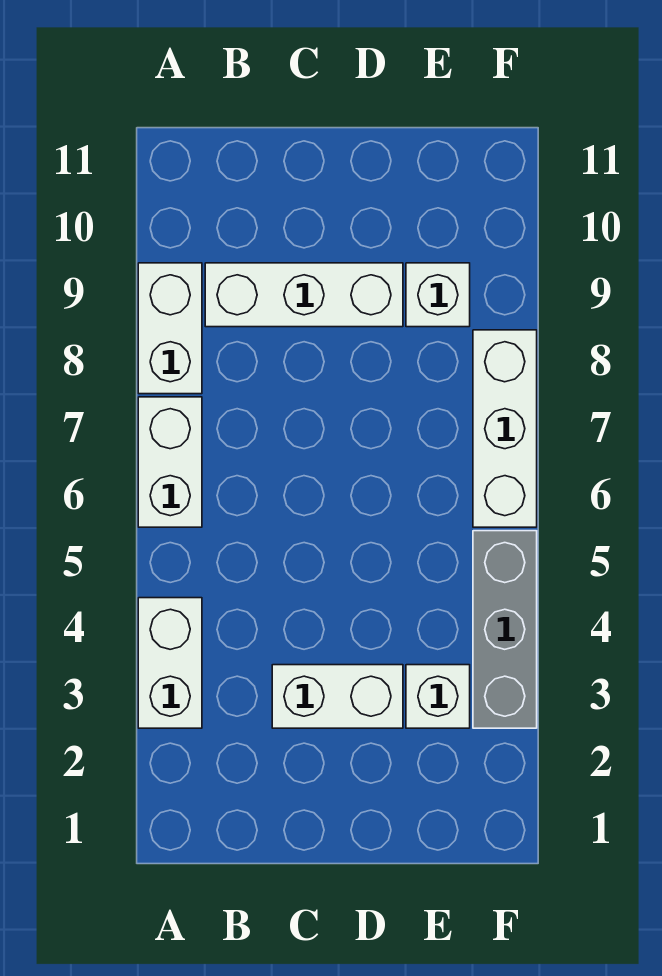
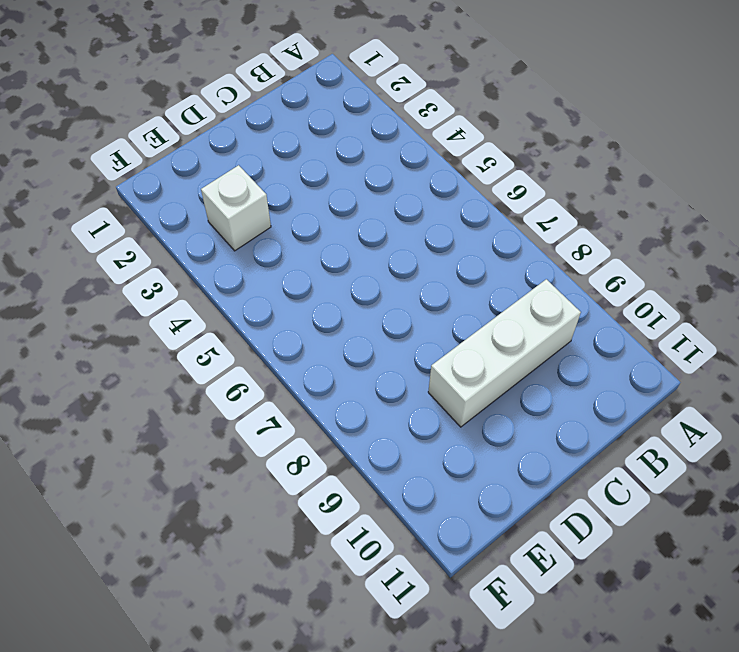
none -> white brick A3:A4 level 1
none -> white brick A6:A7 level 1

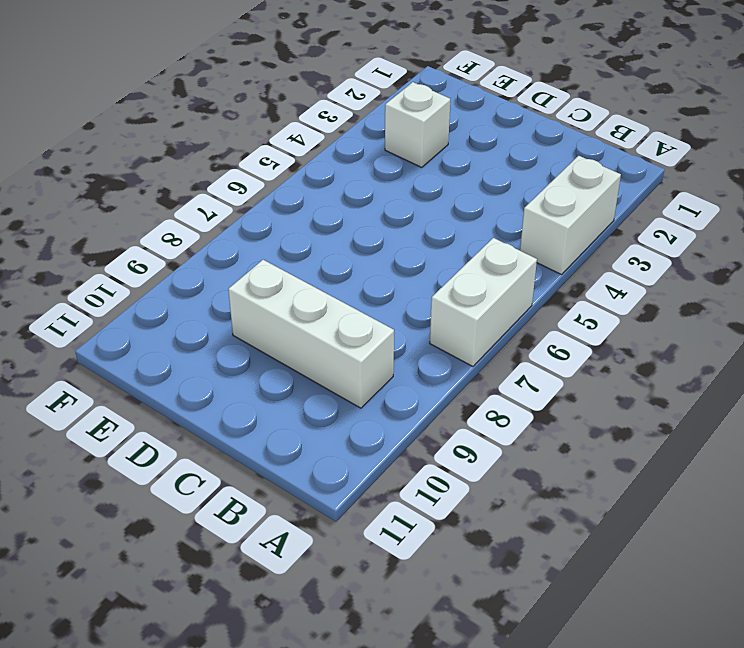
none -> white brick A8:A9 level 1
none -> white brick C3:D3 level 1

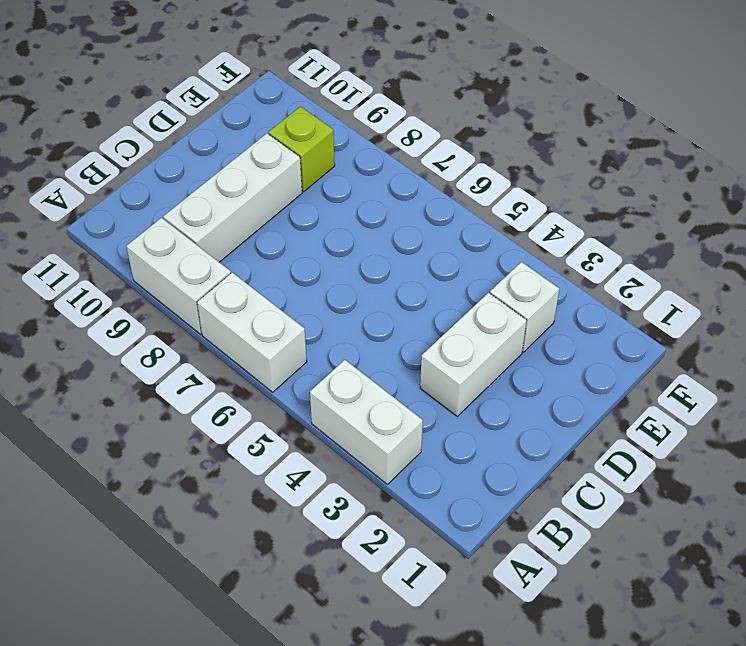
lime brick E9 level 1 -> white brick E9 level 1
none -> grey brick F3:F5 level 1
none -> white brick F6:F8 level 1

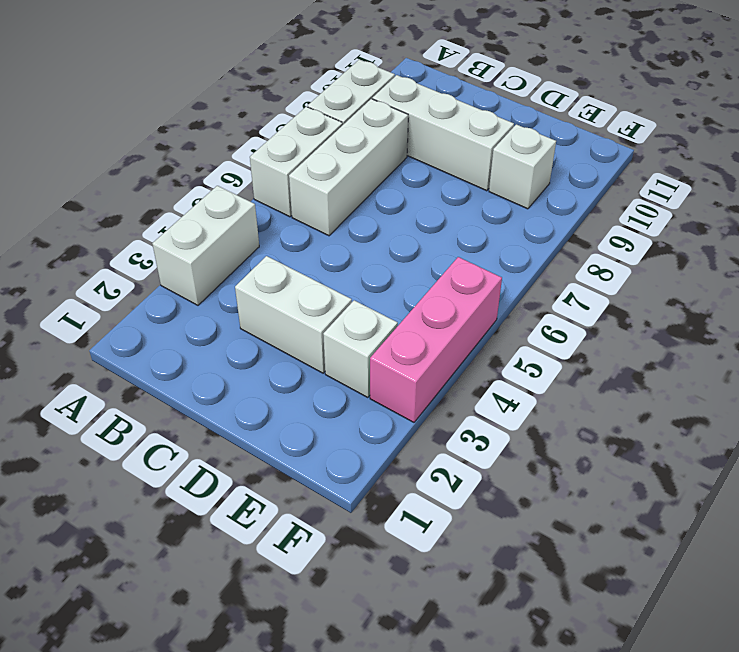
white brick B6:B8 level 1 -> white brick F6:F8 level 1
pink brick F3:F5 level 1 -> grey brick F3:F5 level 1

